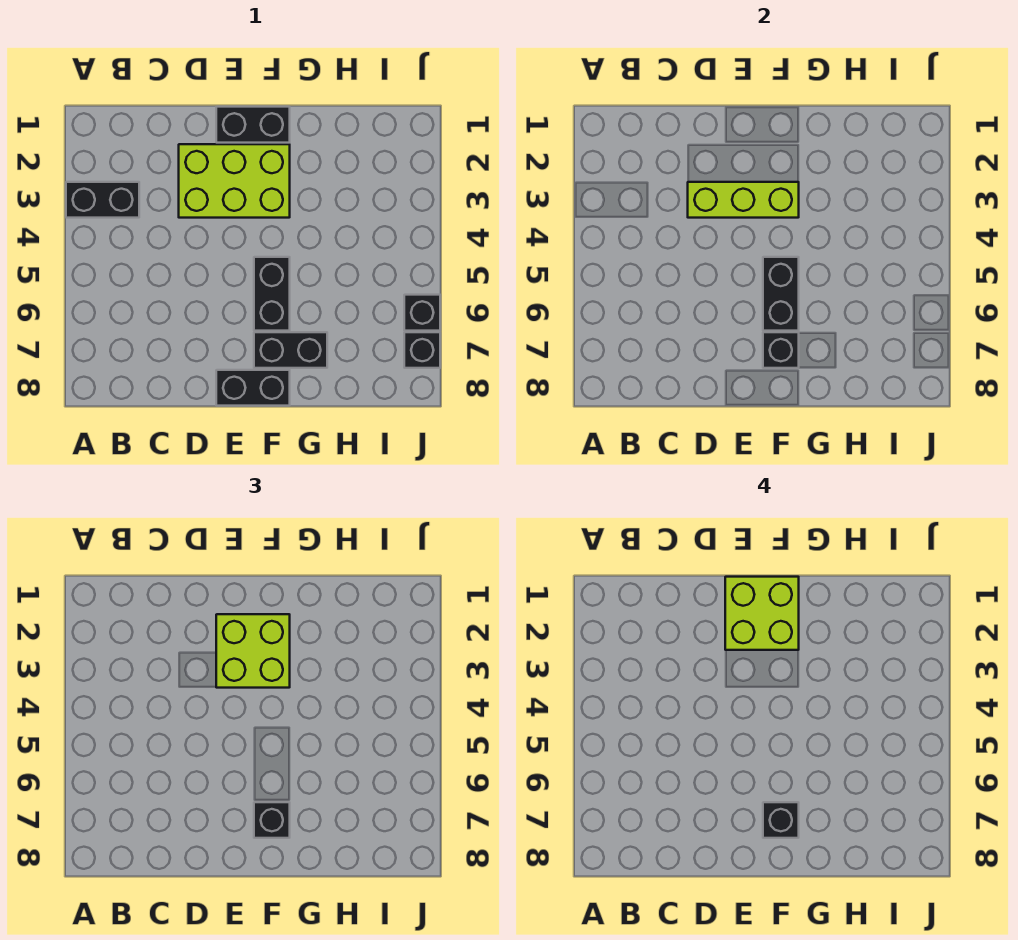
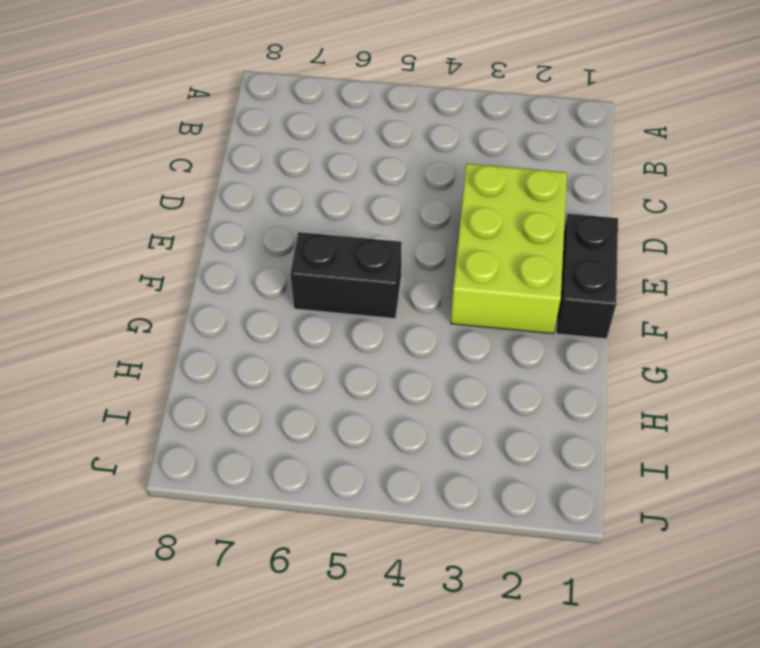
none -> black brick A3:B3 level 1
none -> black brick E8:F8 level 1
none -> black brick F7:G7 level 1

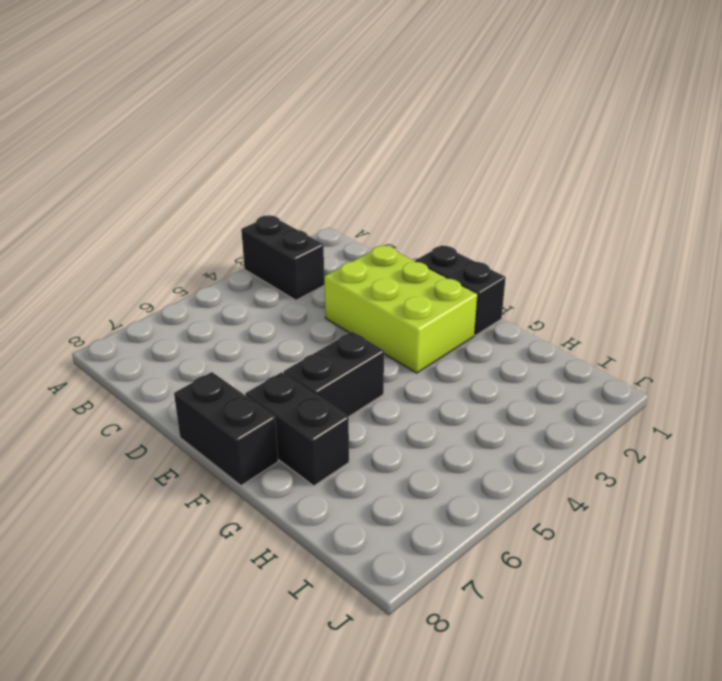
none -> black brick J6 level 1
none -> black brick J7 level 1
none -> lime brick D3:F3 level 2

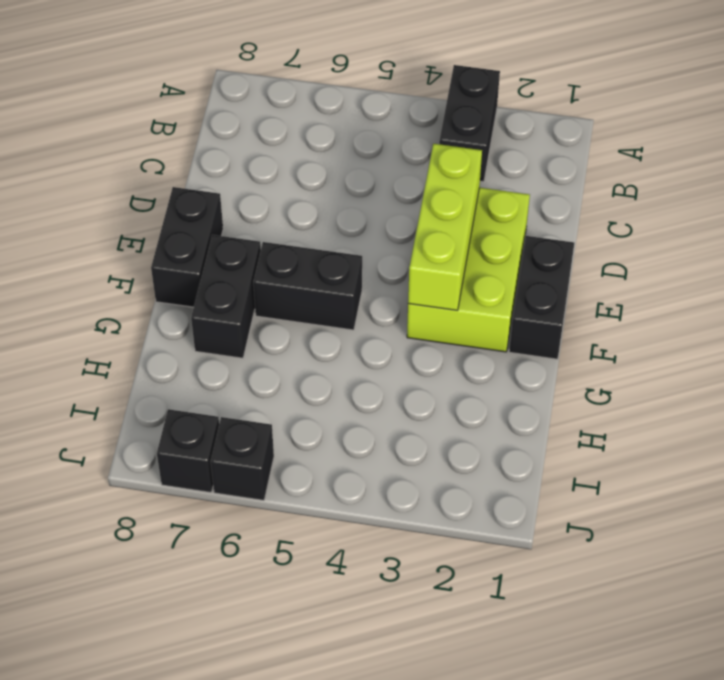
none -> black brick F5:F6 level 2
none -> black brick F7 level 2
none -> lime brick E2:F3 level 3

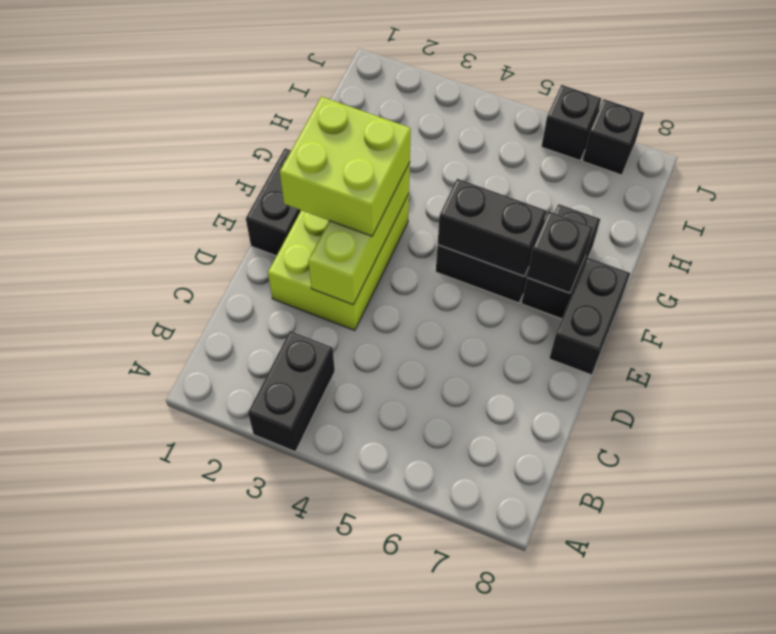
none -> black brick F7 level 3
none -> lime brick E1:F2 level 4
none -> black brick F7 level 4

